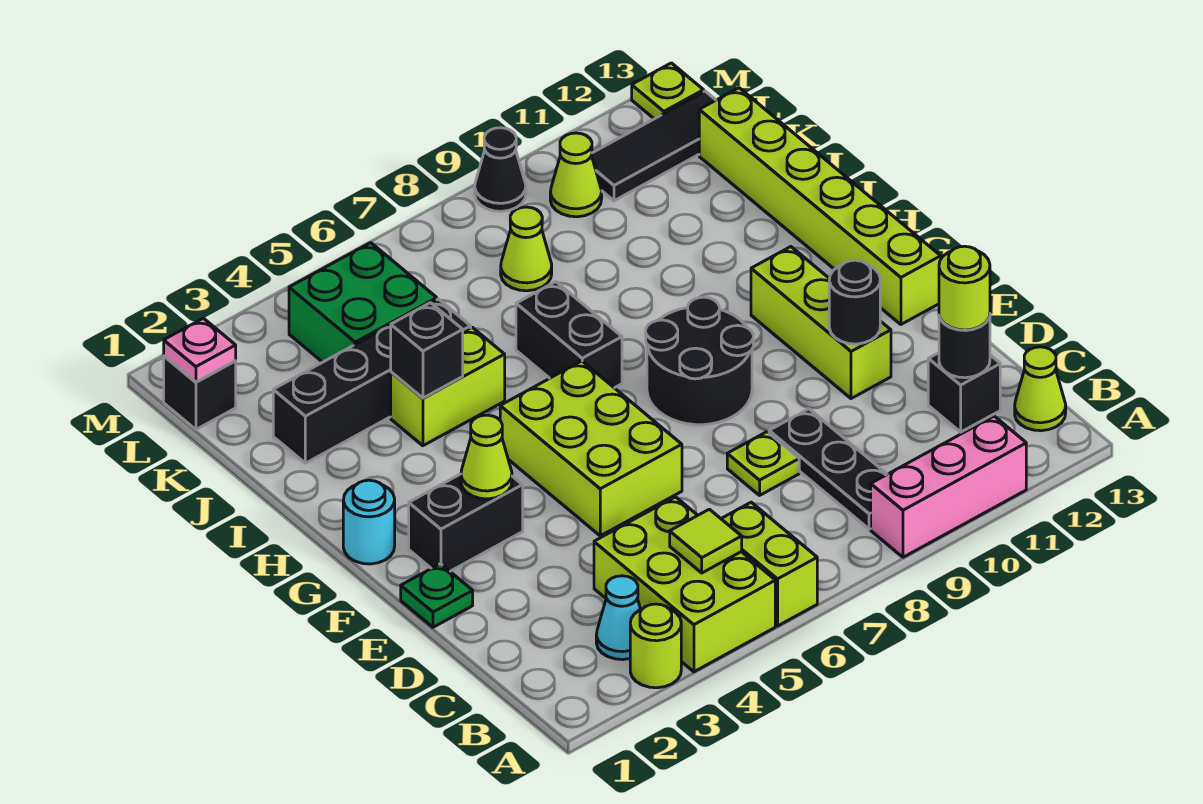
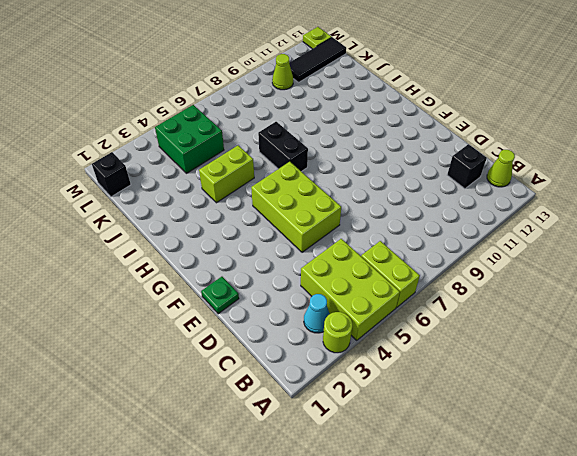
none -> pink brick A9:A11 level 1
none -> black plate B9:D9 level 1
none -> lime plate D8 level 1
none -> lime brick E11:G11 level 1

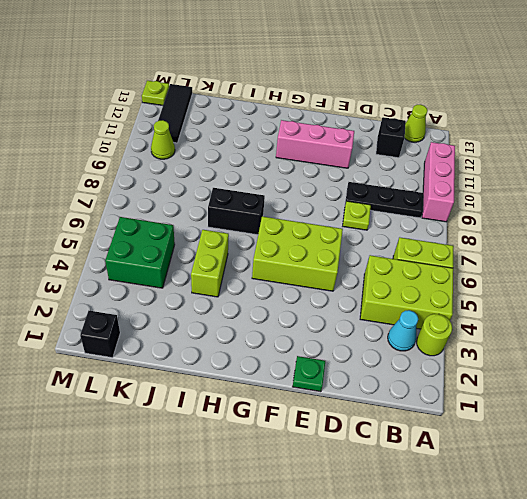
pink brick E11:G11 level 1 -> lime brick E11:G11 level 1
none -> black brick F2:F3 level 1
none -> black round brick F8:G9 level 1
none -> lime brick F13:K13 level 1
none -> cyan round brick G1 level 1

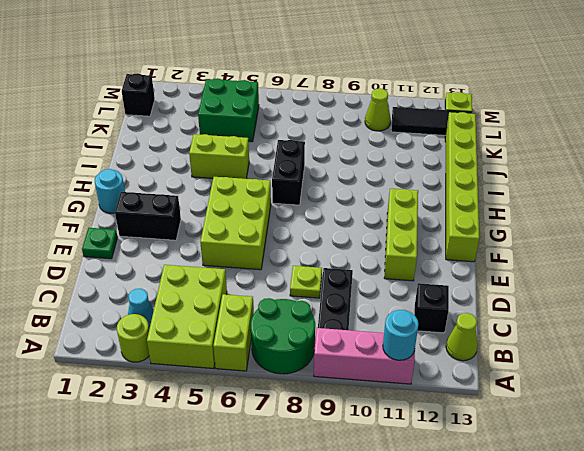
green round brick A7:B8 level 1 -> none
cyan round brick A11 level 2 -> none
none -> black round brick F8:G9 level 1
none -> black brick J2:J5 level 1
none -> lime cone K8 level 1
none -> black cone M9 level 1

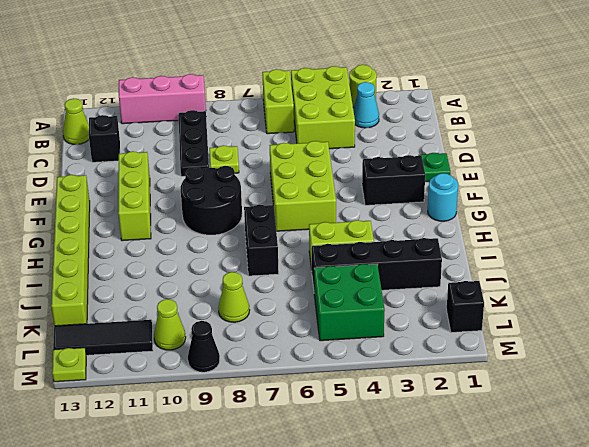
none -> lime tile B5 level 2
none -> black round brick C12 level 2
none -> black round brick E11 level 2
none -> lime cone F3 level 2

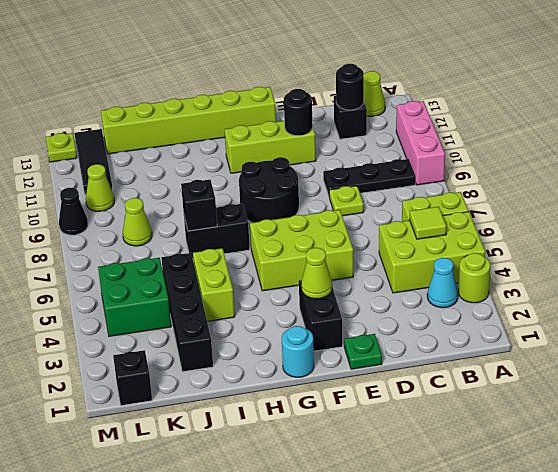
black brick I7 level 2 -> black brick I4 level 2
none -> pink plate L1 level 2
none -> lime round brick C12 level 3

